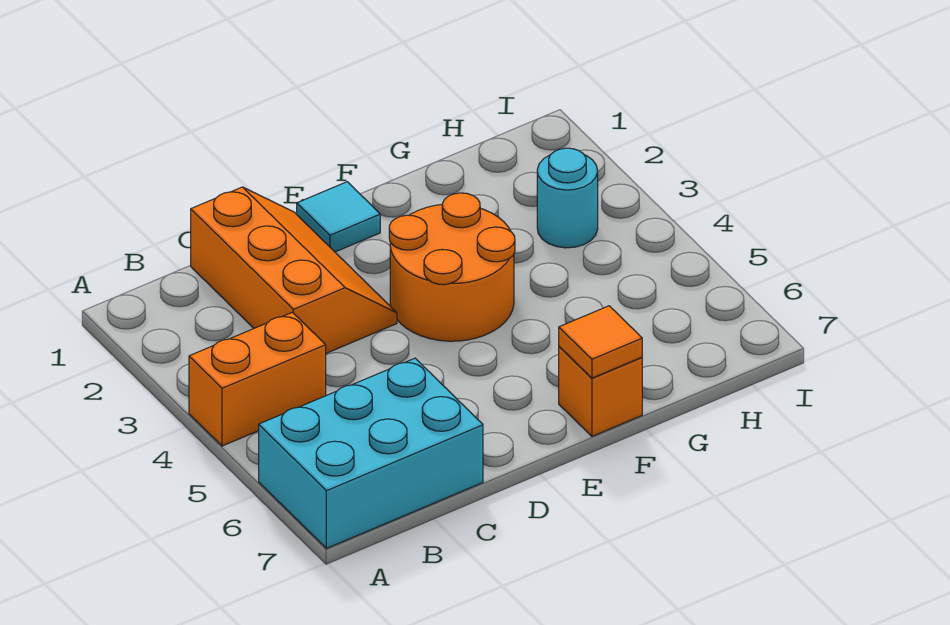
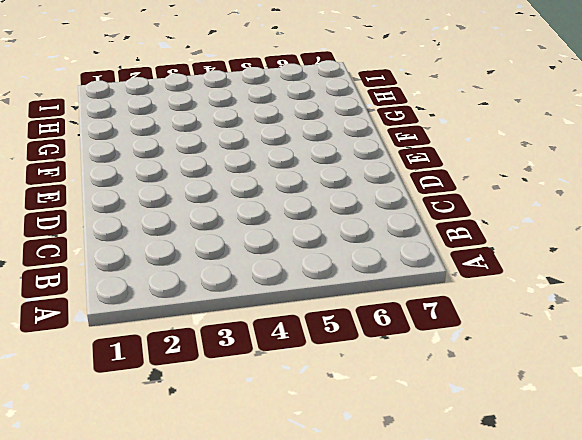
none -> orange brick A4:B4 level 1
none -> cyan brick A6:C7 level 1

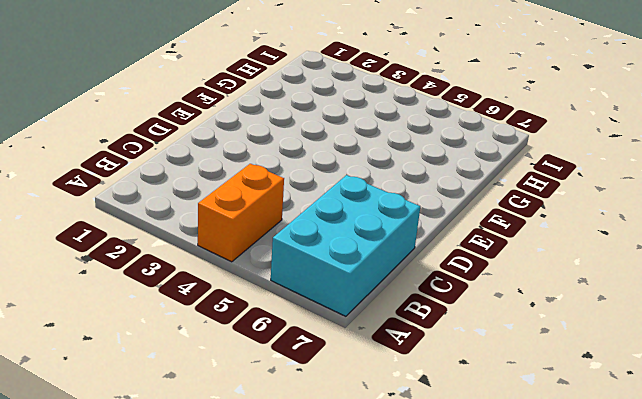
none -> orange slope C1:D3 level 1 top C
none -> cyan tile E1 level 1

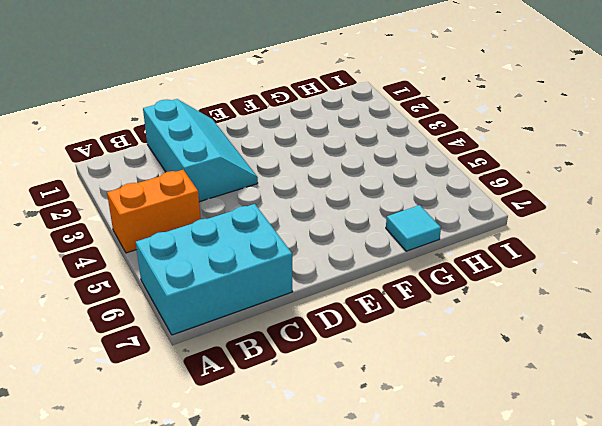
cyan slope C1:D3 level 1 top C -> orange slope C1:D3 level 1 top C
cyan tile G7 level 1 -> cyan tile E1 level 1
none -> orange round brick E3:F4 level 1
none -> orange brick F7 level 1

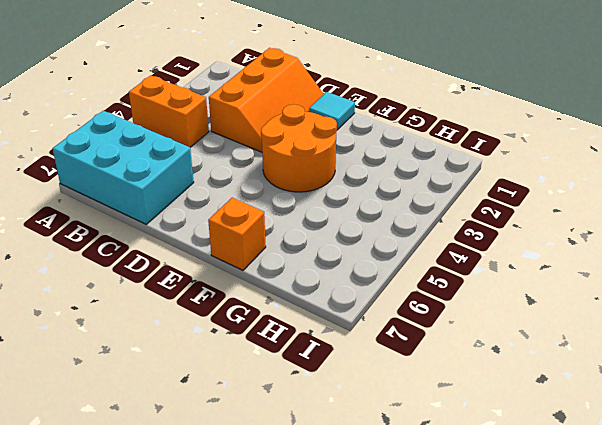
none -> cyan round brick H3 level 1
none -> orange tile F7 level 2

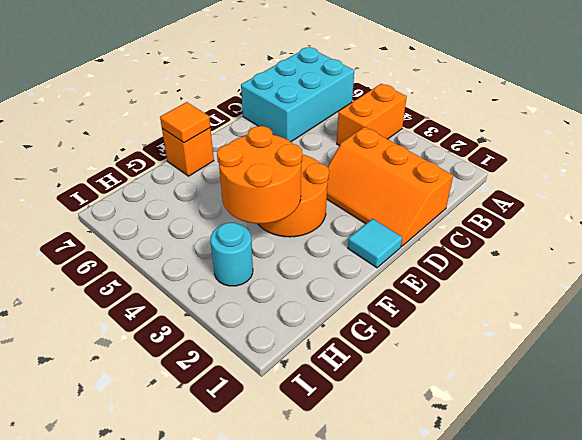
orange round brick F3:G4 level 2 -> none

